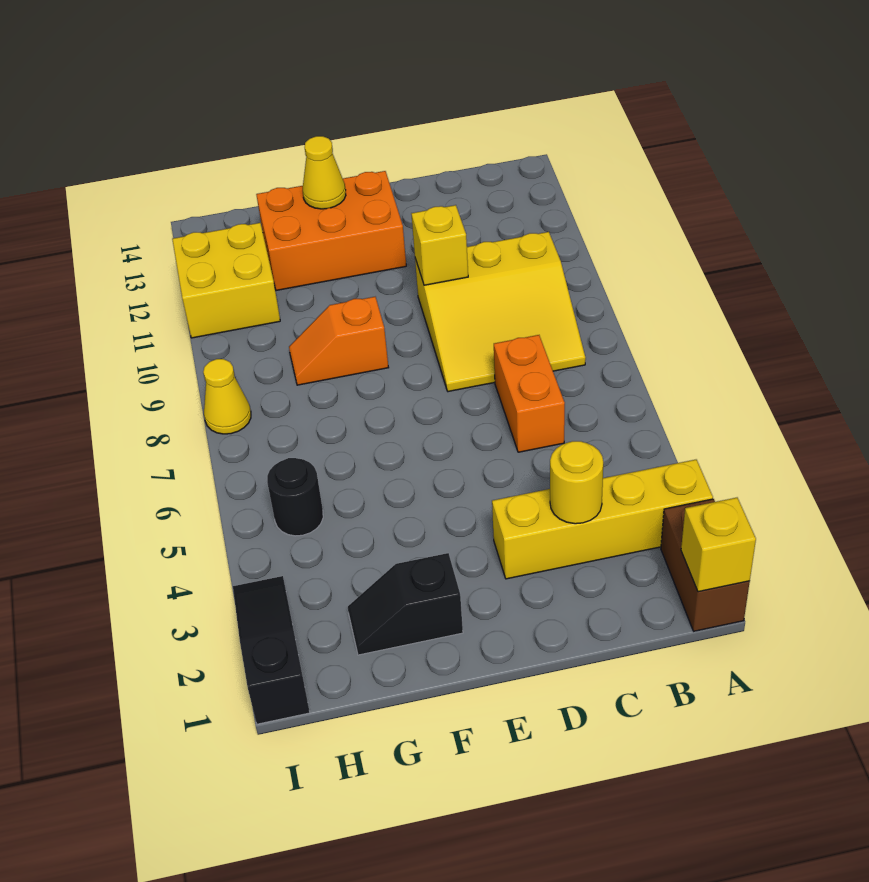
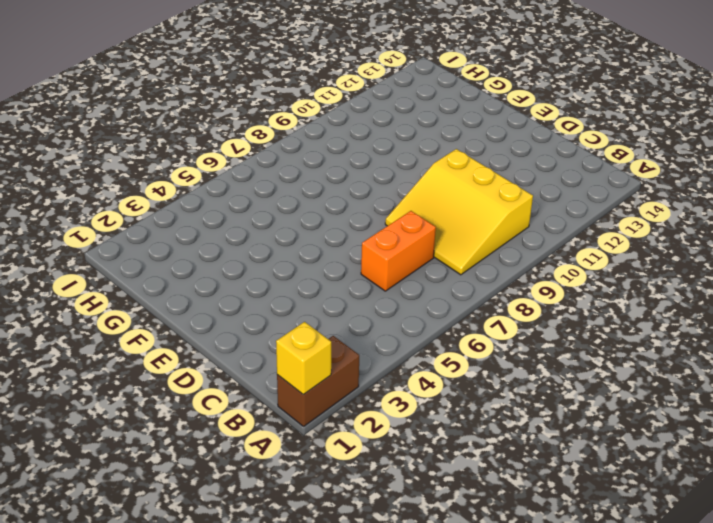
none -> yellow brick A3:D3 level 1
none -> orange brick E12:G13 level 1
none -> black slope F2:G2 level 1 top F

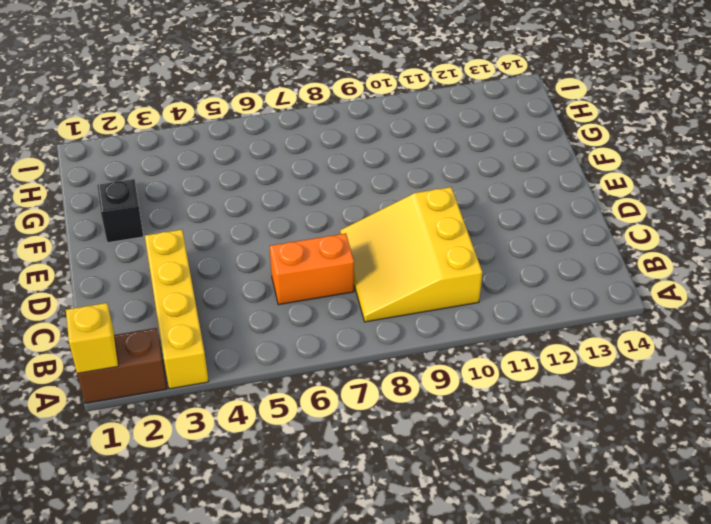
none -> orange brick E12:G13 level 1
none -> orange slope F9:G9 level 1 top F
none -> black round brick H5 level 1

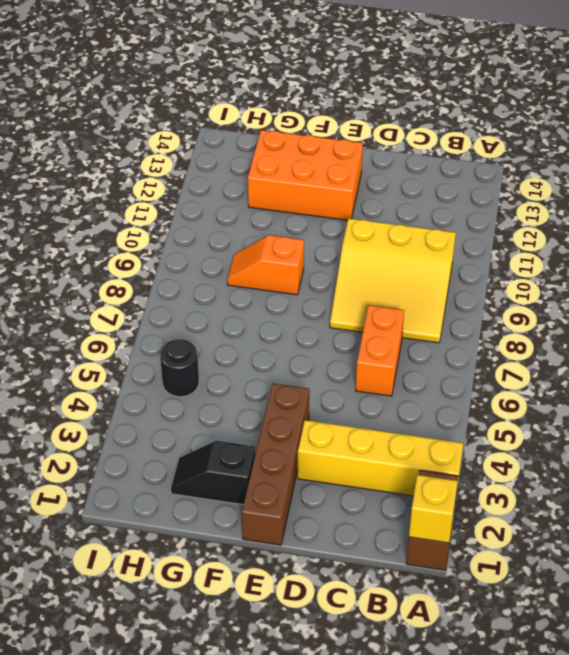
brown brick E1:E4 level 1 -> none
none -> yellow brick H11:I12 level 1
none -> black slope I1:I3 level 1 top 1
none -> yellow cone I8 level 1

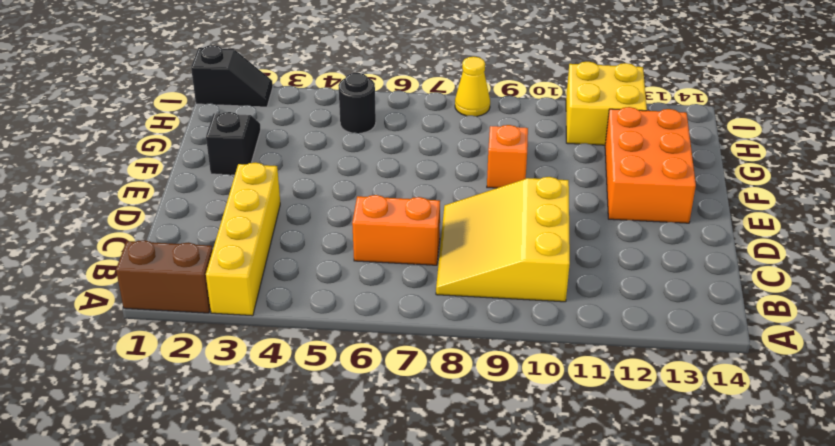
black slope I1:I2 level 1 top 1 -> black slope I1:I3 level 1 top 1
none -> yellow brick A1 level 2
none -> yellow round brick C3 level 2
none -> yellow brick D10 level 2

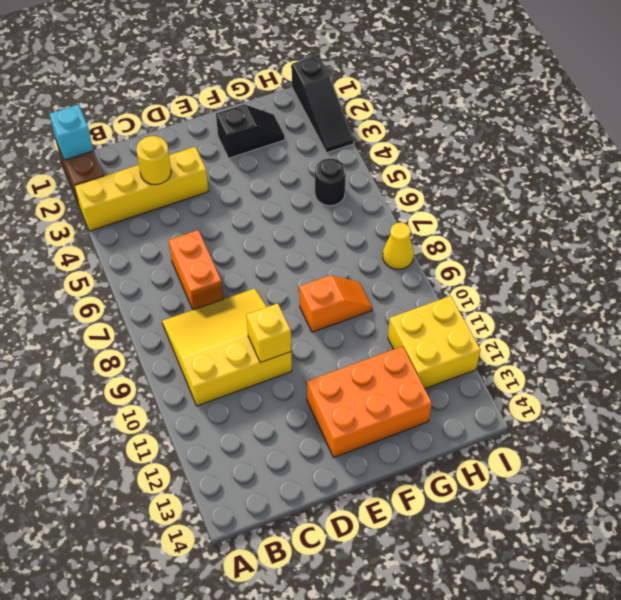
cyan brick A1 level 2 -> yellow brick A1 level 2
none -> yellow cone F13 level 2

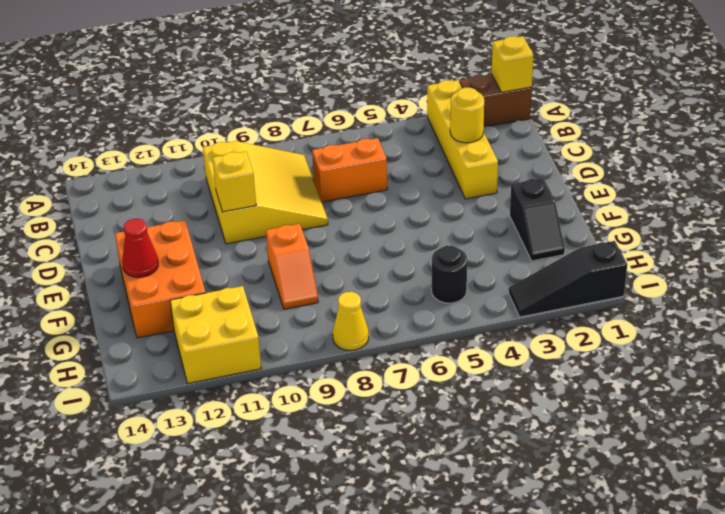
red cone F13 level 2 -> yellow cone F13 level 2

